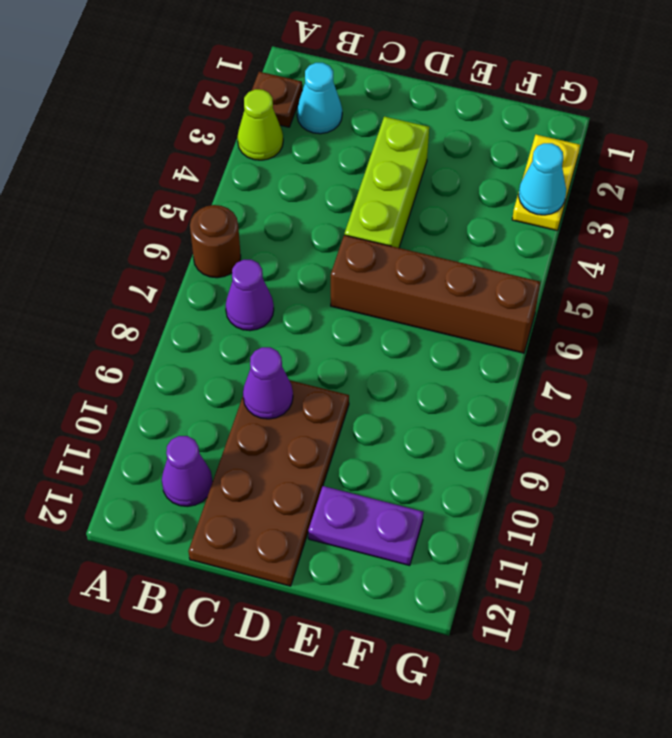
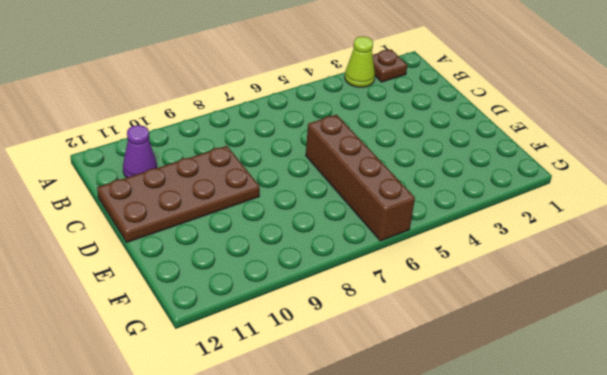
none -> brown round brick A6 level 1
none -> cyan cone B2 level 1
none -> purple cone B7 level 1

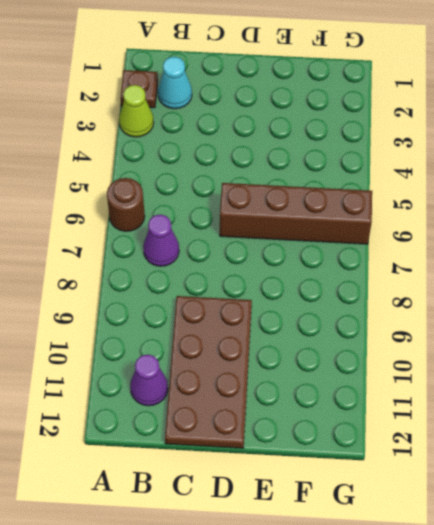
none -> lime brick D3:D5 level 1
none -> purple plate E11:F11 level 1
none -> yellow plate G2:G3 level 1

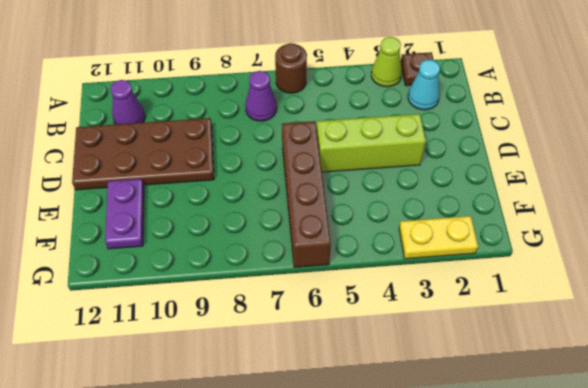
none -> purple cone C9 level 2
none -> cyan cone G3 level 2

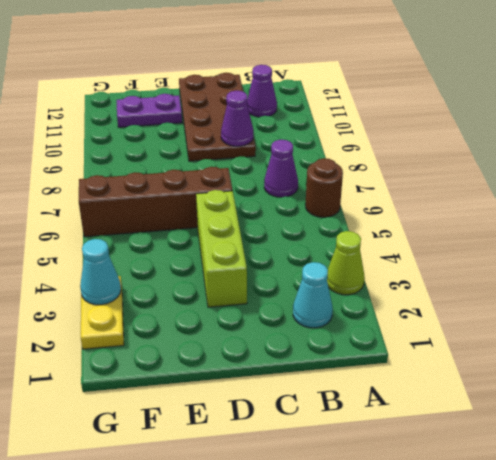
none -> brown plate A2 level 1

